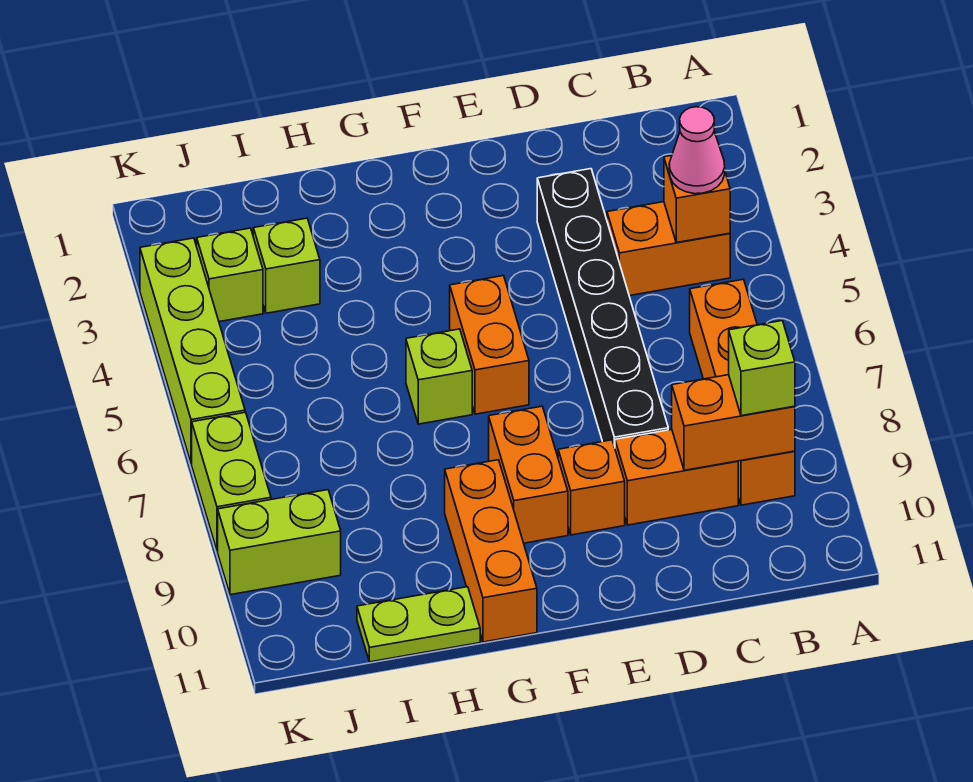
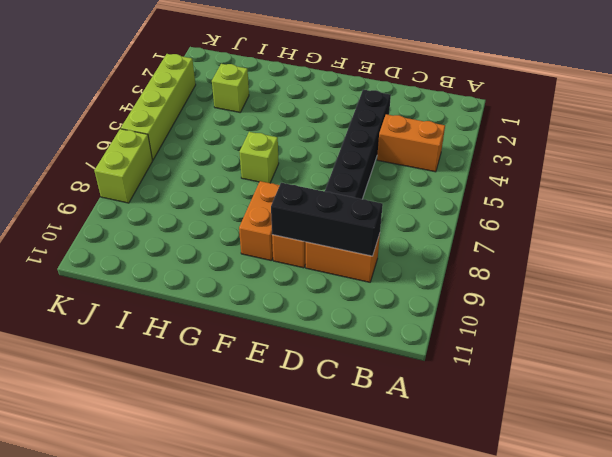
black brick C9:E9 level 2 -> orange brick B9:C9 level 2
none -> orange brick B6:B9 level 1
none -> orange brick F5:F6 level 1
none -> orange brick G9:G11 level 1

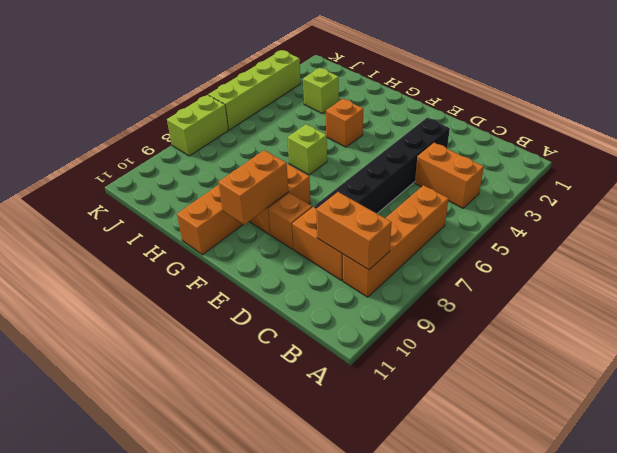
orange brick F9:F10 level 2 -> orange brick F5:F6 level 1
orange brick G4 level 1 -> orange brick B4 level 2
none -> lime plate H11:I11 level 1
none -> lime brick J3 level 1
none -> lime brick J9:K9 level 1

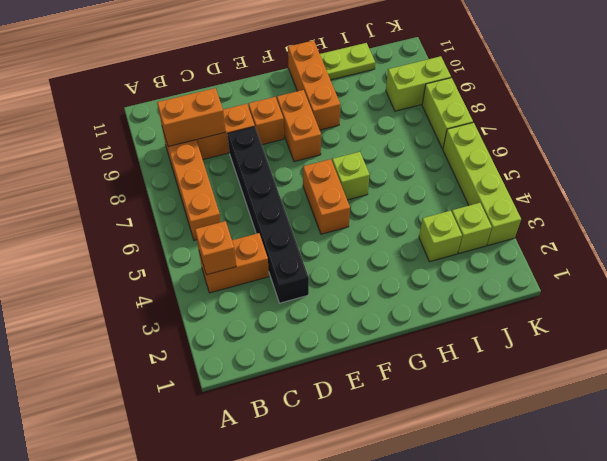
none -> pink cone B4 level 3
none -> lime brick B9 level 3

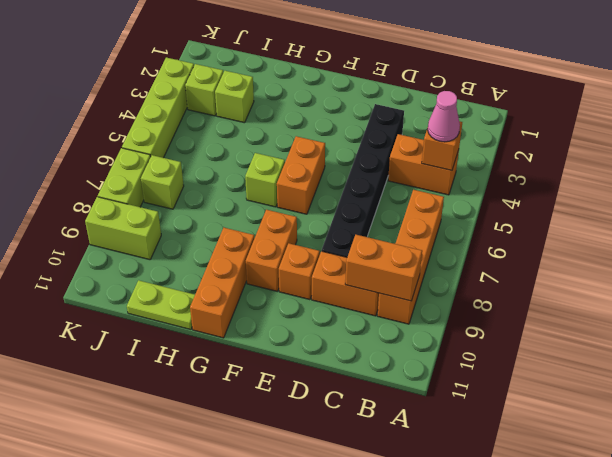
lime brick J7 level 1 -> lime brick B9 level 3

